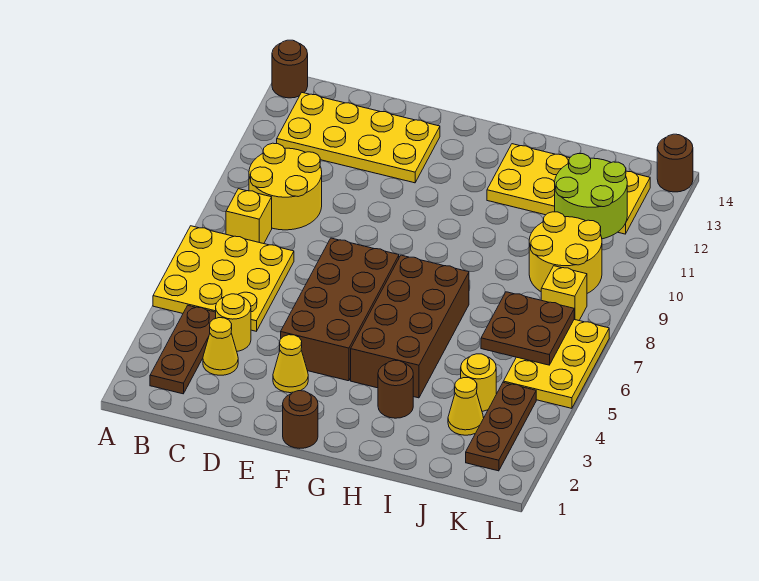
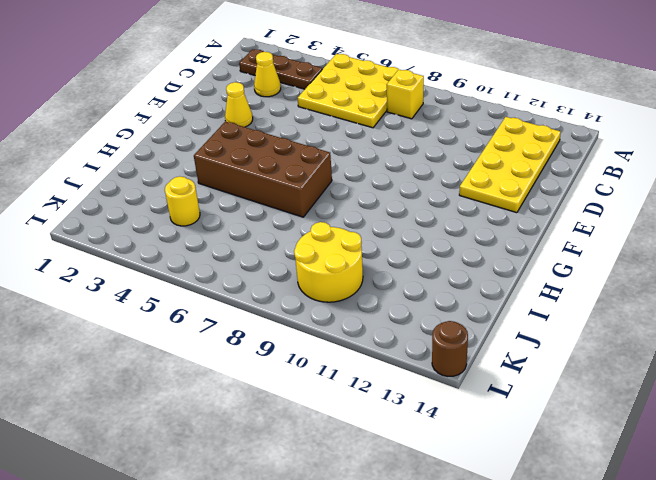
none -> brown round brick A14 level 1
none -> yellow round brick B9:C10 level 1
none -> yellow round brick C4 level 1

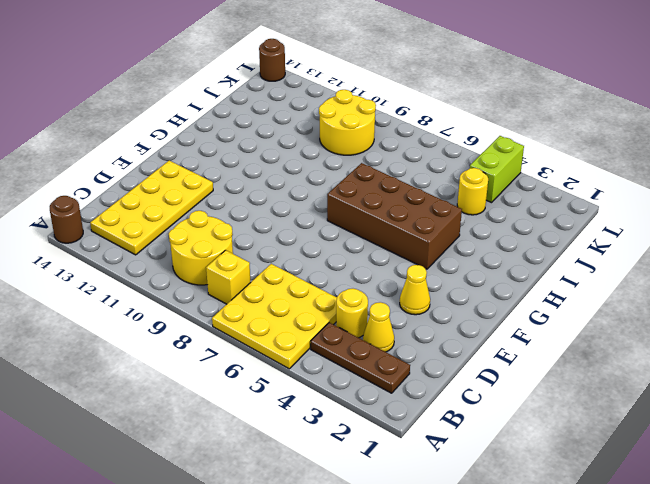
lime brick K4:L4 level 1 -> brown plate K2:K4 level 1
none -> brown brick E4:F7 level 1
none -> brown round brick F1 level 1
none -> brown round brick H3 level 1

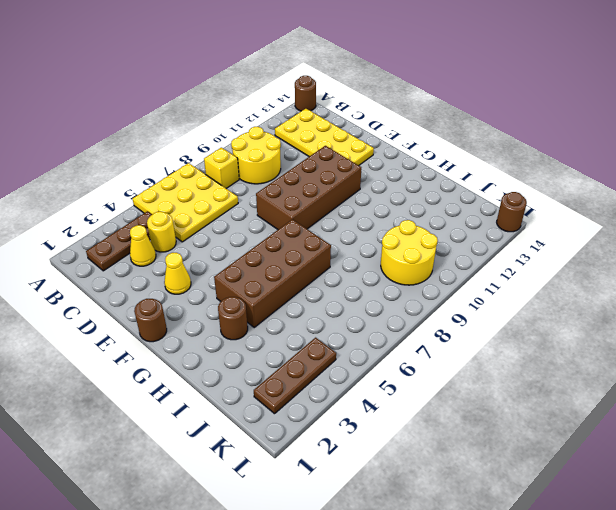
brown brick E8:F11 level 1 -> brown brick E4:F7 level 1
none -> yellow plate H12:K13 level 1
none -> yellow cone J3 level 1
none -> yellow round brick J4 level 1

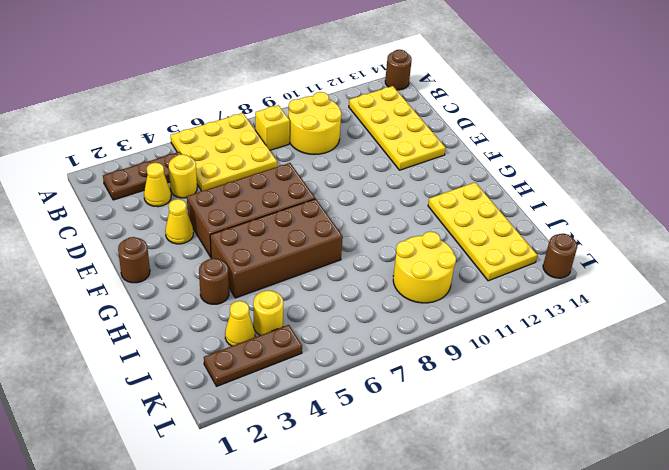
none -> yellow plate K5:L7 level 1
none -> yellow brick K8 level 1
none -> brown plate J6:K7 level 2

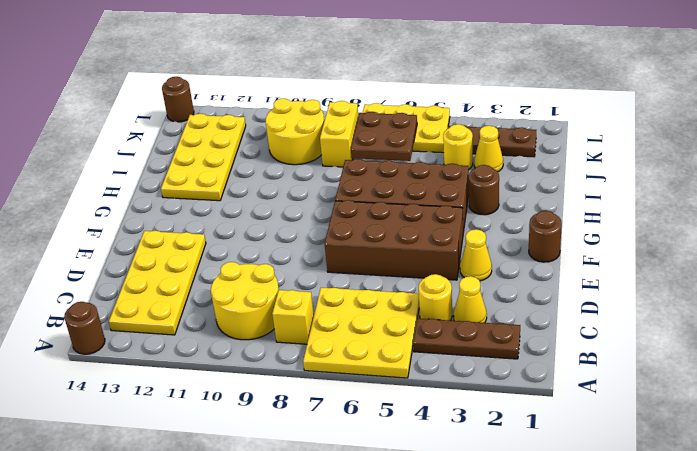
yellow brick J8:K8 level 1 -> yellow brick K8 level 1
none -> lime round brick J11:K12 level 2

